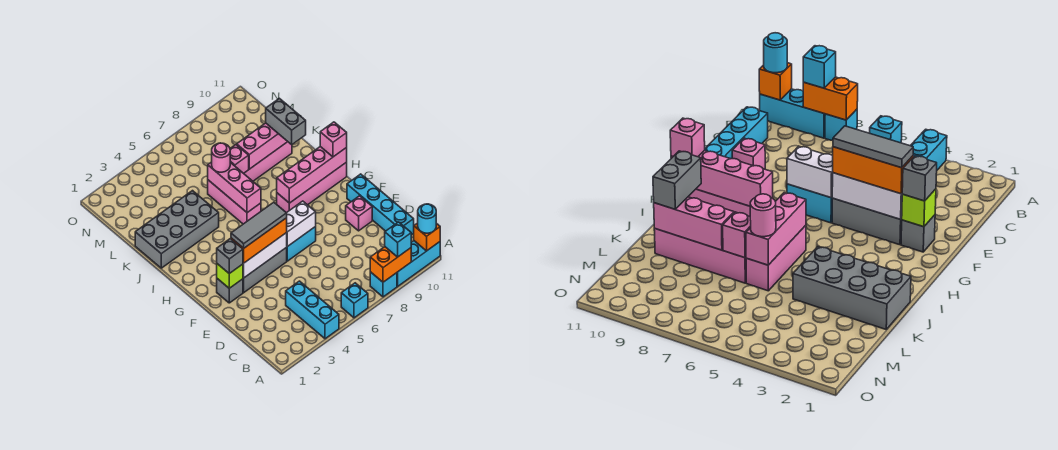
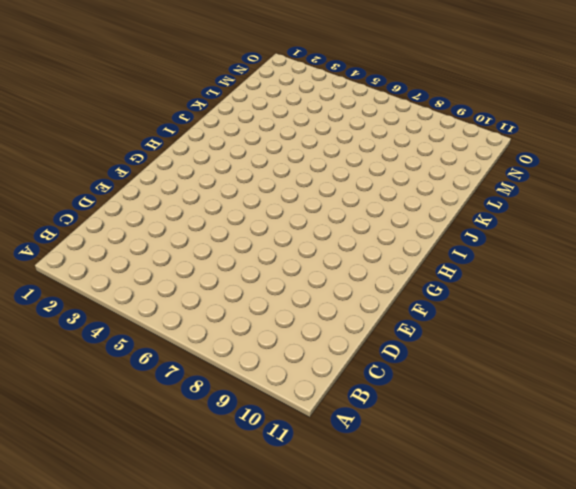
none -> cyan brick A4:C4 level 1
none -> cyan brick A6 level 1
none -> cyan brick A8 level 1
none -> cyan brick A9:A11 level 1

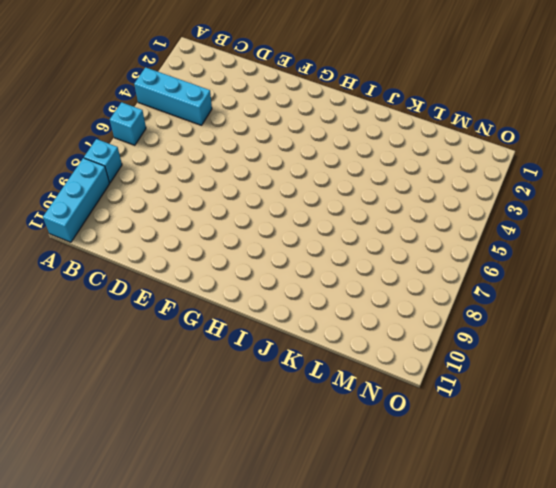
none -> cyan brick C11:F11 level 1
none -> pink brick E10 level 1
none -> grey brick F2 level 1
none -> grey brick F3:F5 level 1

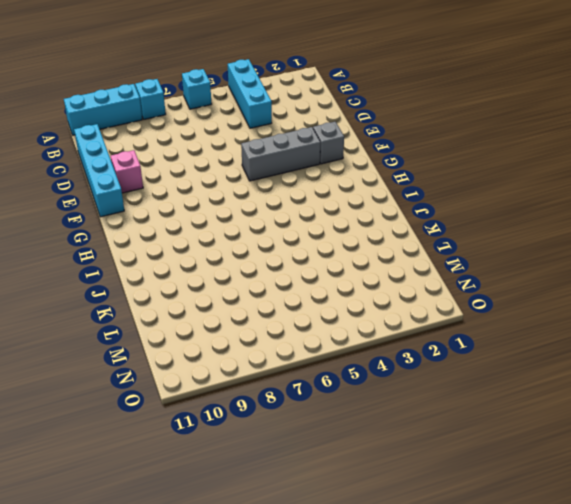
none -> cyan brick F6:F7 level 1
none -> pink brick H8:H11 level 1
none -> pink brick I6:K6 level 1
none -> grey brick J1:K4 level 1

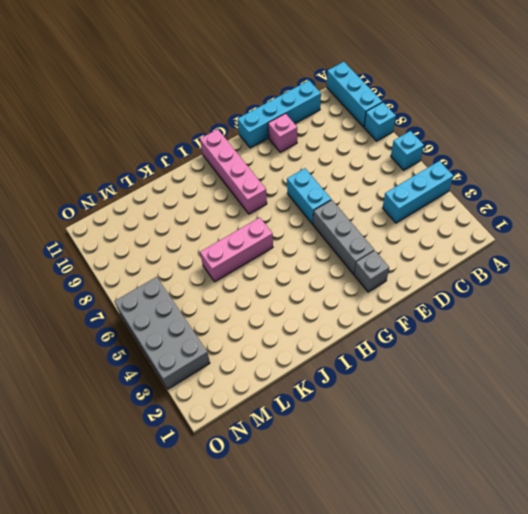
grey brick N3:O6 level 1 -> grey brick J1:K4 level 1
none -> pink brick K7:K10 level 1
none -> orange brick A8:A9 level 2
none -> orange brick A11 level 2
none -> lime brick F2 level 2

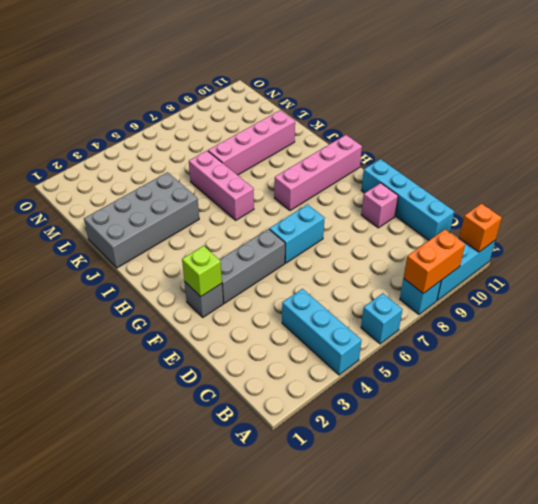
none -> white brick F3:F5 level 2
none -> white brick F6:F7 level 2
none -> pink brick H8:H11 level 2
none -> pink brick I6:K6 level 2

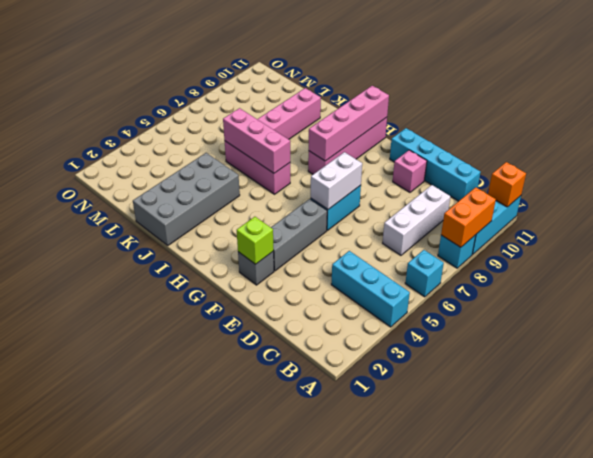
white brick C7:C9 level 1 -> white brick F3:F5 level 2
none -> pink brick K7 level 2
none -> pink brick K8:K10 level 2
none -> cyan brick A9 level 3
none -> cyan round brick A11 level 3

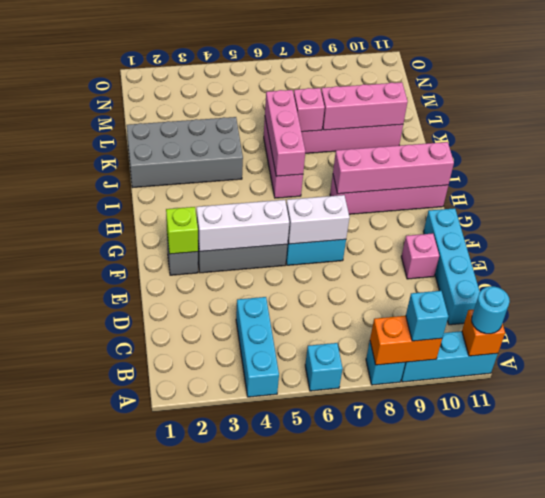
none -> grey brick F2 level 3
none -> orange brick F3:F5 level 3
none -> pink brick H11 level 3
none -> grey brick J10:K10 level 3

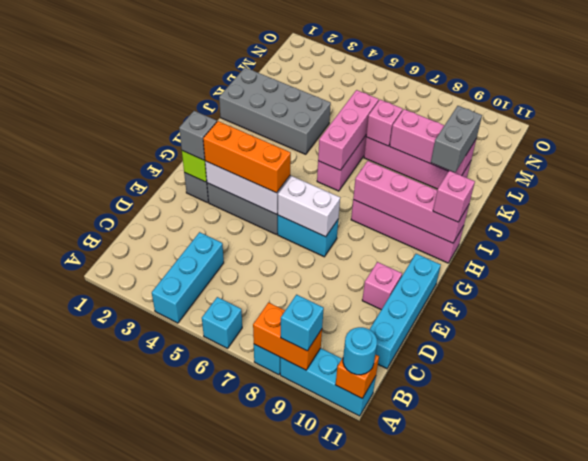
none -> pink round brick K6 level 3
none -> grey tile F3:F5 level 4

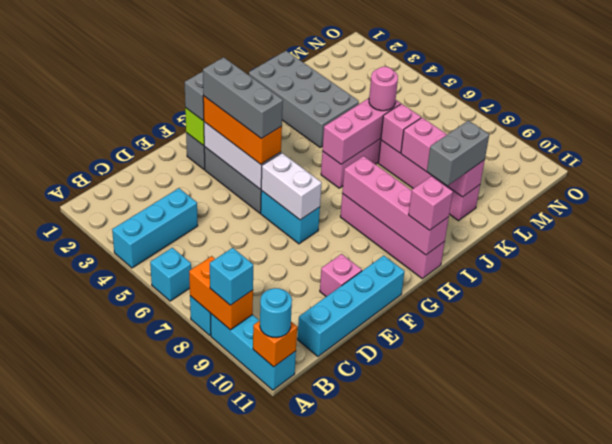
grey brick F3:F5 level 4 -> grey tile F3:F5 level 4

